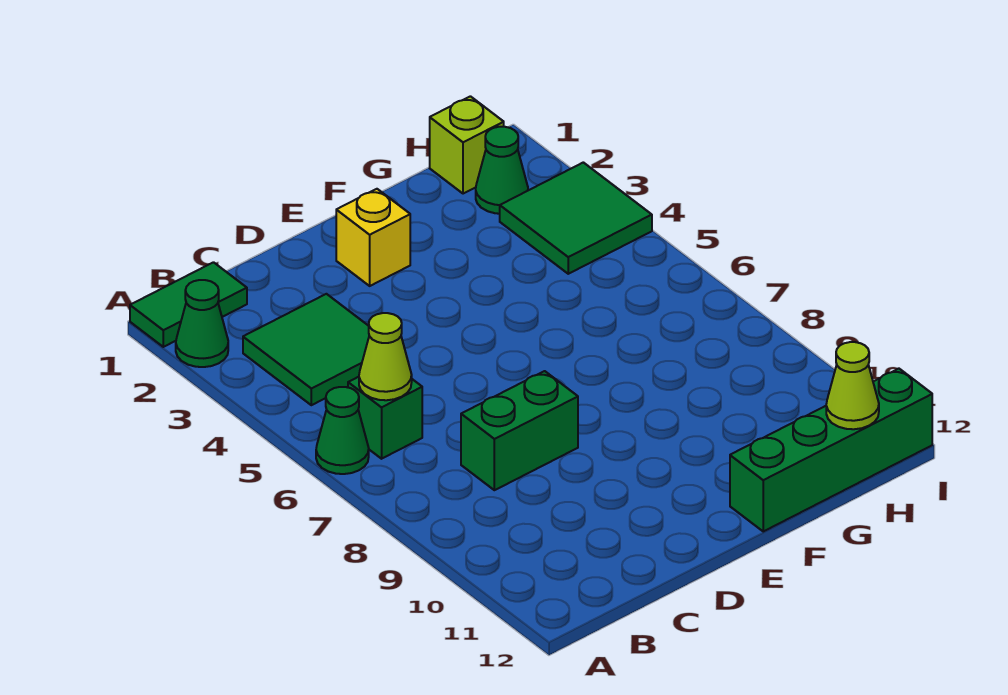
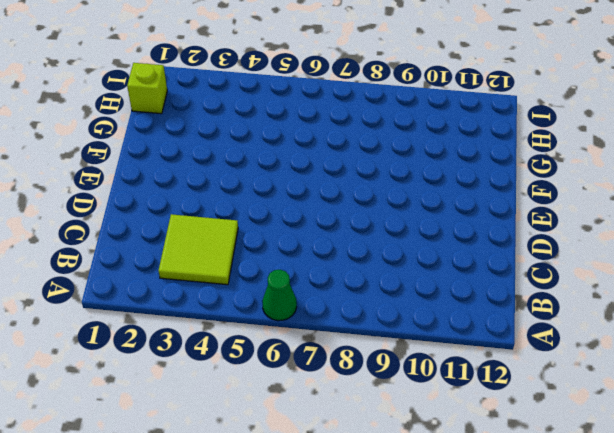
lime tile B3:C4 level 1 -> green tile B3:C4 level 1
none -> green tile A1:B1 level 1
none -> green cone A2 level 1
none -> green brick B6 level 1

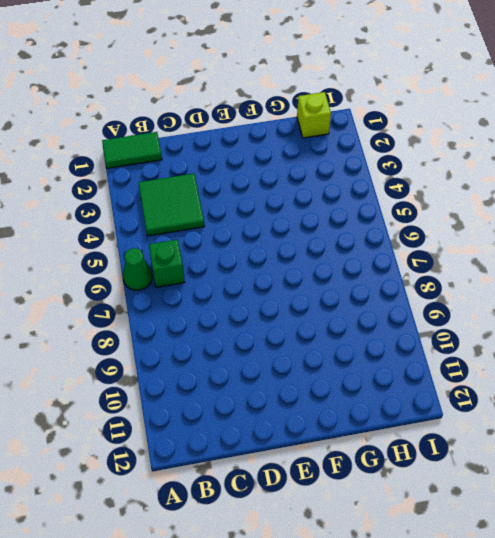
none -> green cone A2 level 1
none -> green brick C8:D8 level 1
none -> yellow brick E2 level 1

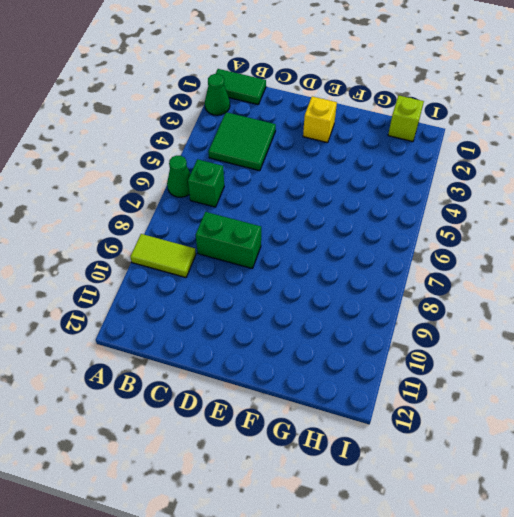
lime tile A9:B9 level 1 -> none
none -> green brick F12:I12 level 1
none -> green cone H2 level 1
none -> green tile H3:I4 level 1

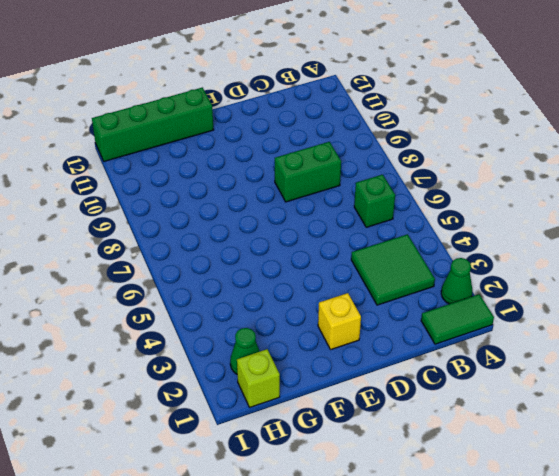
none -> green cone A6 level 1
none -> green tile H3:I4 level 1
none -> lime cone B6 level 2

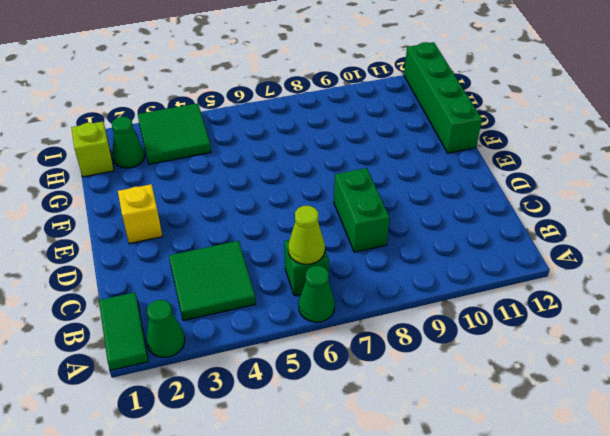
none -> lime cone H12 level 2

